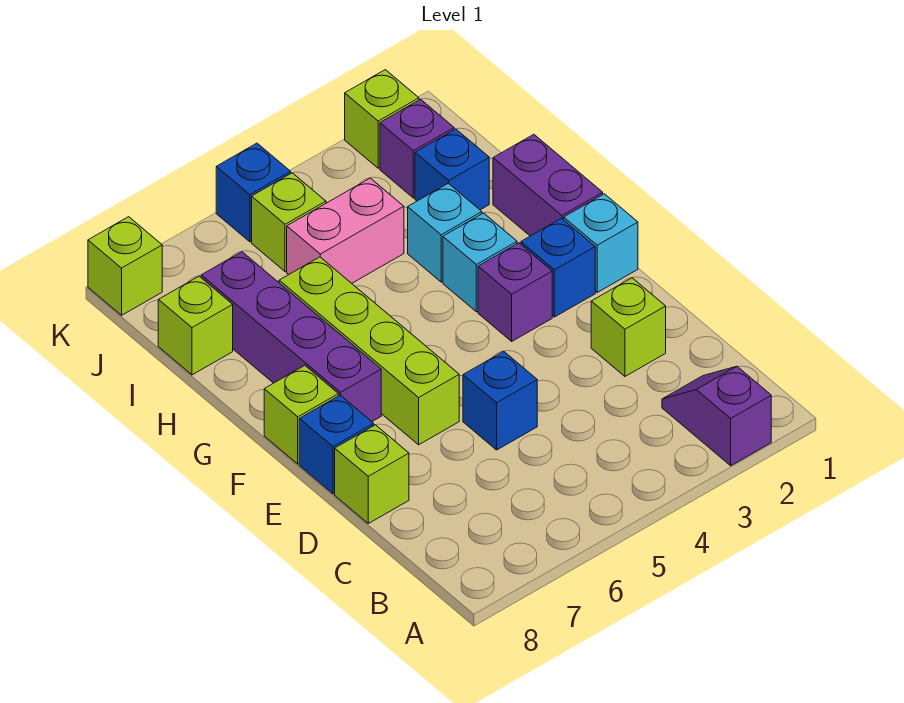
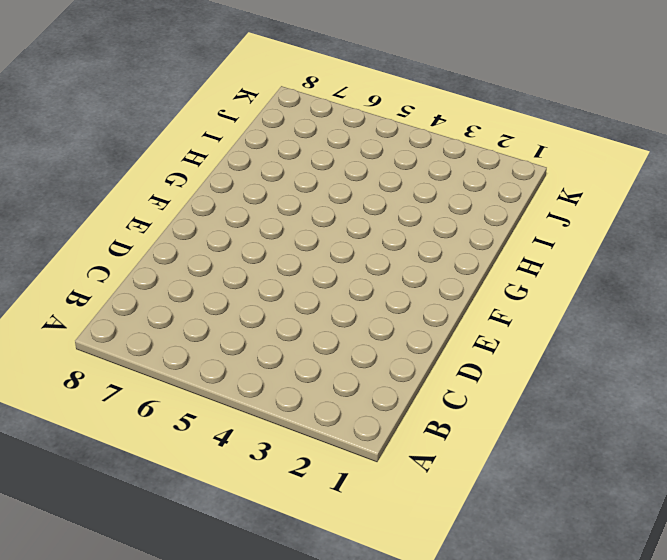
none -> purple slope A2:B2 level 1 top A
none -> lime brick D2 level 1
none -> blue brick D5 level 1

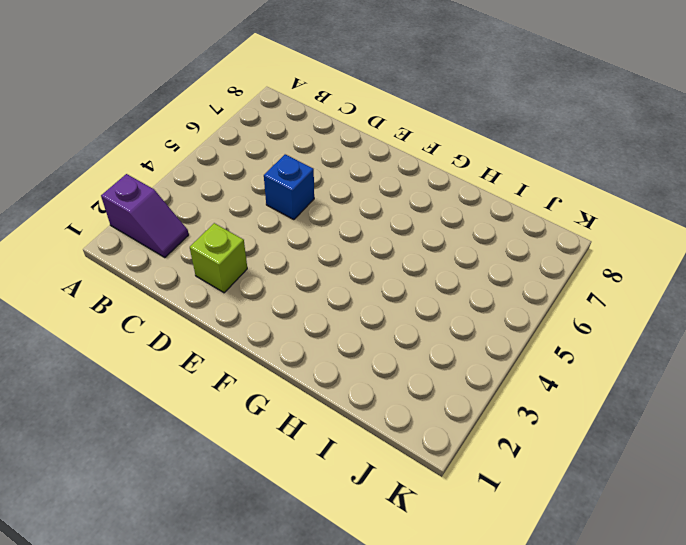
none -> lime brick D8 level 1
none -> lime brick E6:H6 level 1
none -> blue brick E8 level 1

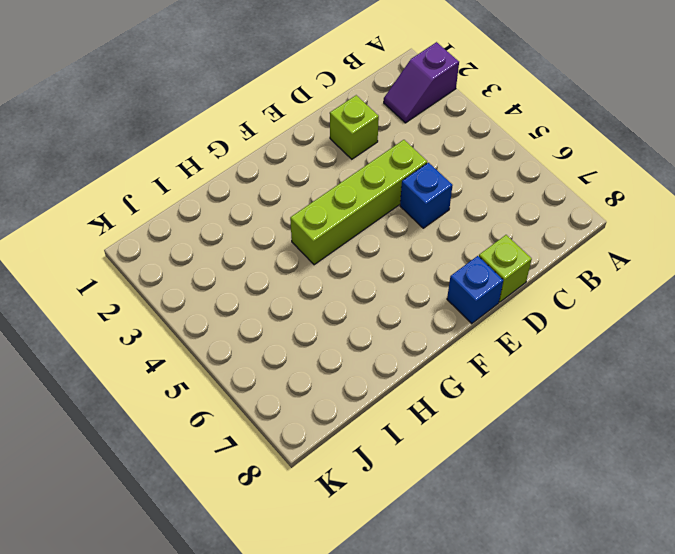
lime brick D4:G4 level 1 -> lime brick E6:H6 level 1
none -> cyan brick F1 level 1
none -> blue brick F2 level 1
none -> purple brick F3 level 1

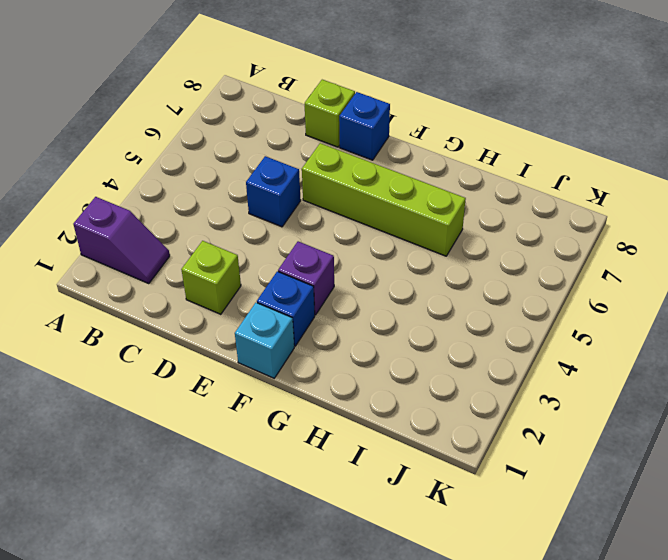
none -> purple brick F7:I7 level 1
none -> lime brick F8 level 1
none -> purple brick G1:H1 level 1

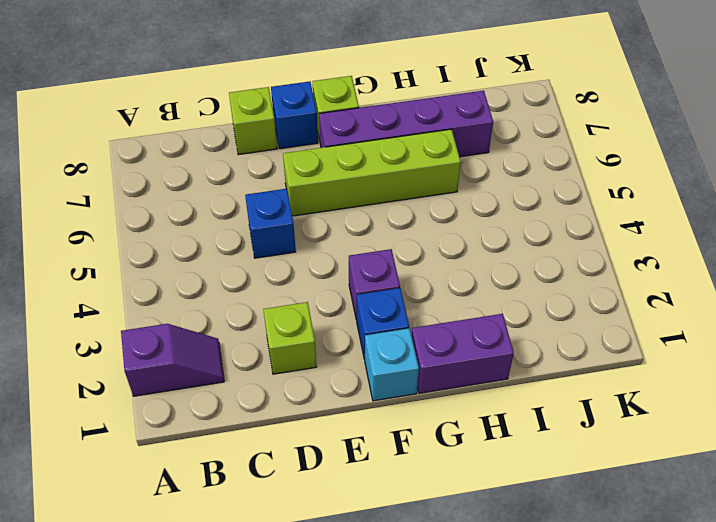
none -> cyan brick G3 level 1
none -> cyan brick H3 level 1
none -> blue brick I2 level 1

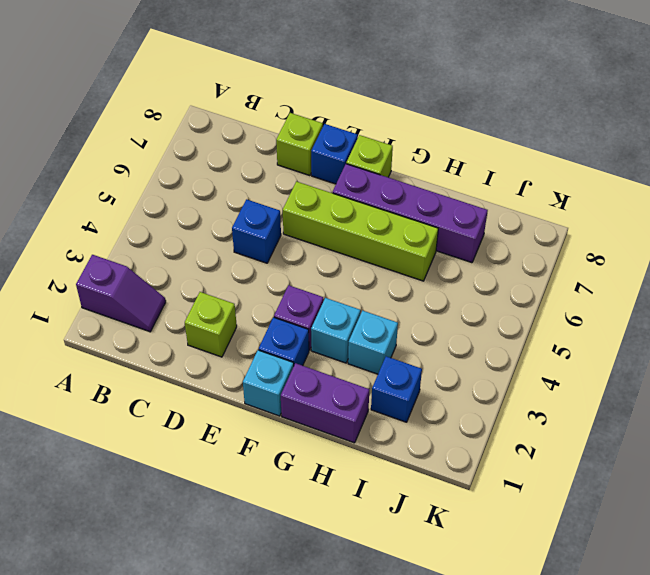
none -> pink brick I4:I5 level 1
none -> lime brick I8 level 1
none -> purple brick J2 level 1

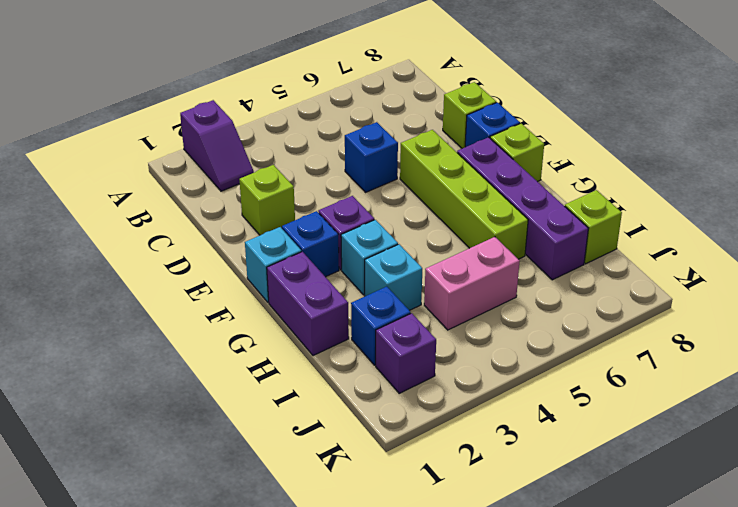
none -> lime brick J5 level 1
none -> lime brick K2 level 1
none -> blue brick K5 level 1

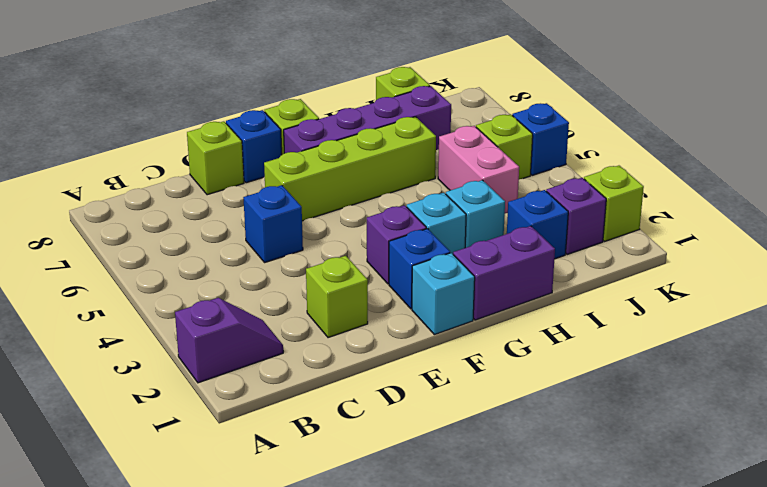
none -> lime brick K8 level 1

